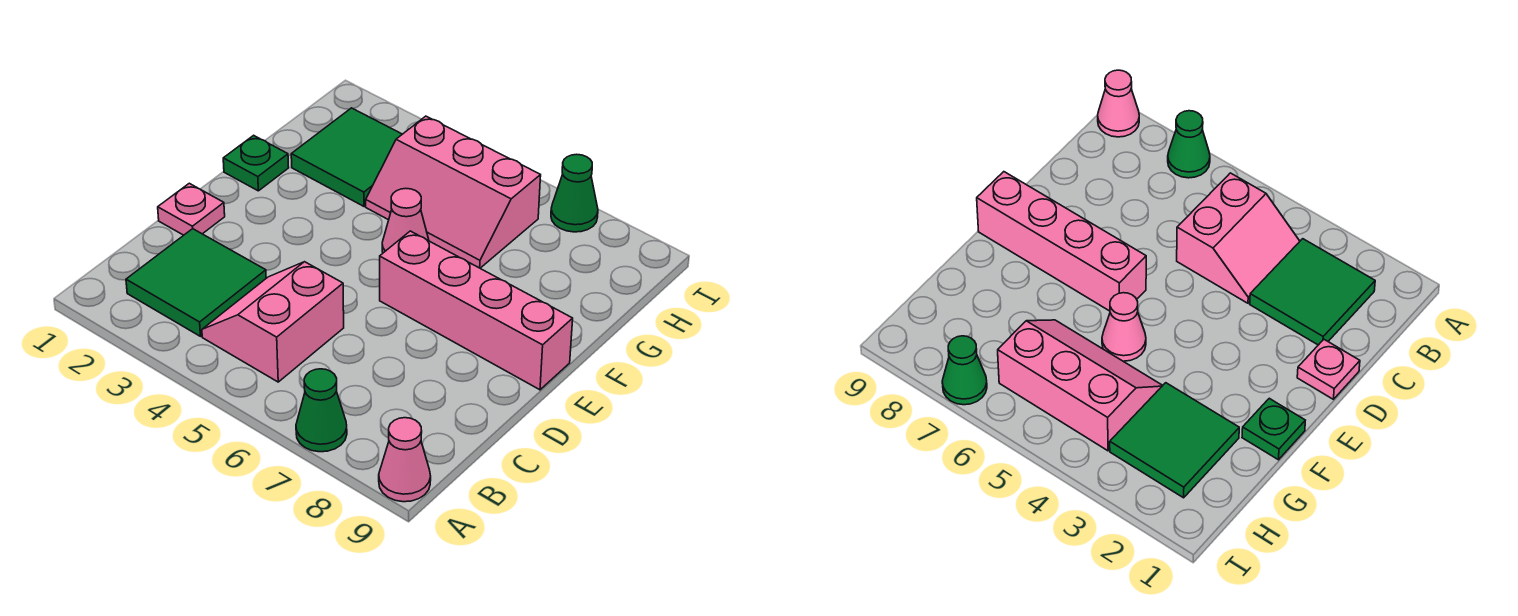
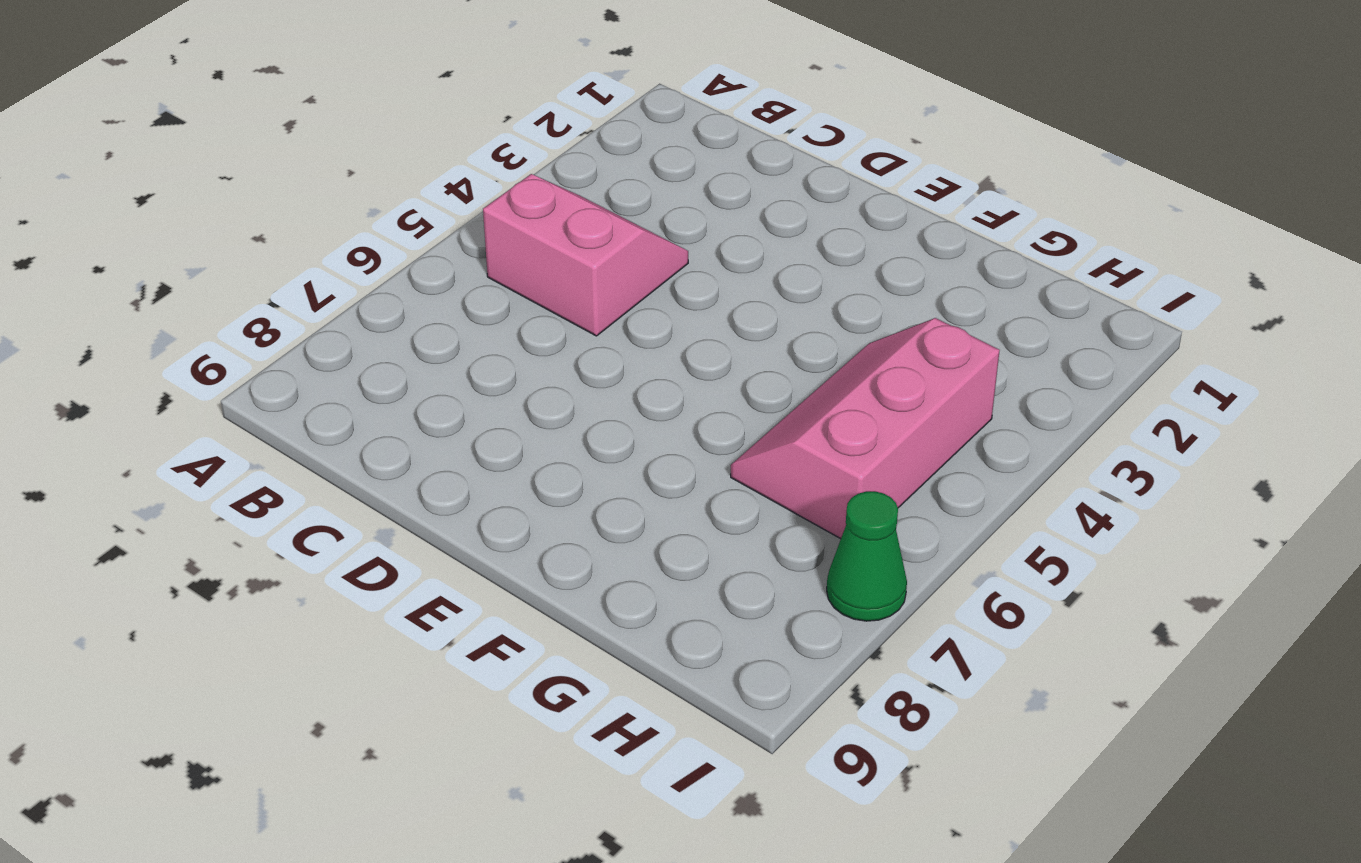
none -> green cone A7 level 1
none -> pink cone A9 level 1

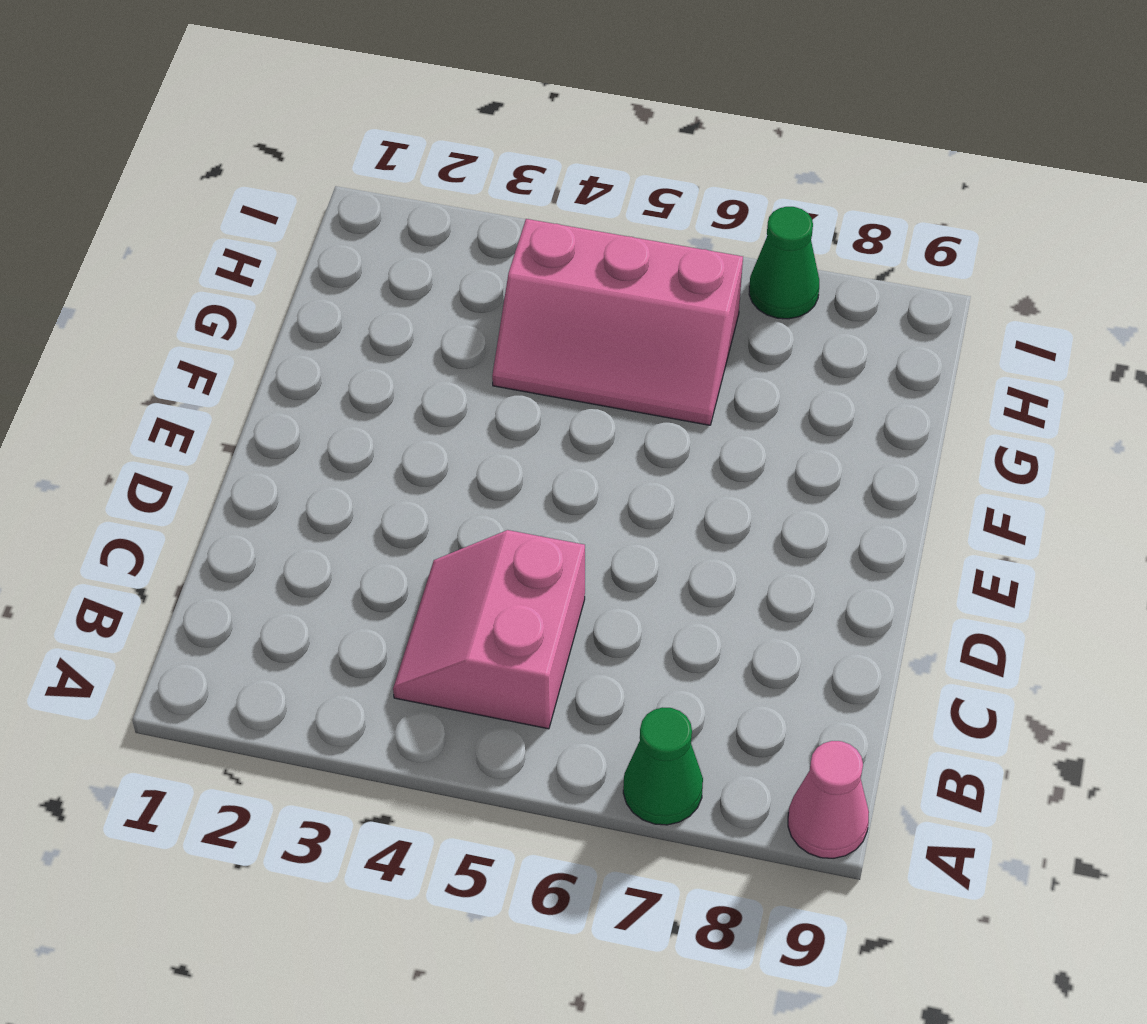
none -> green tile B2:C3 level 1
none -> pink plate D1 level 1

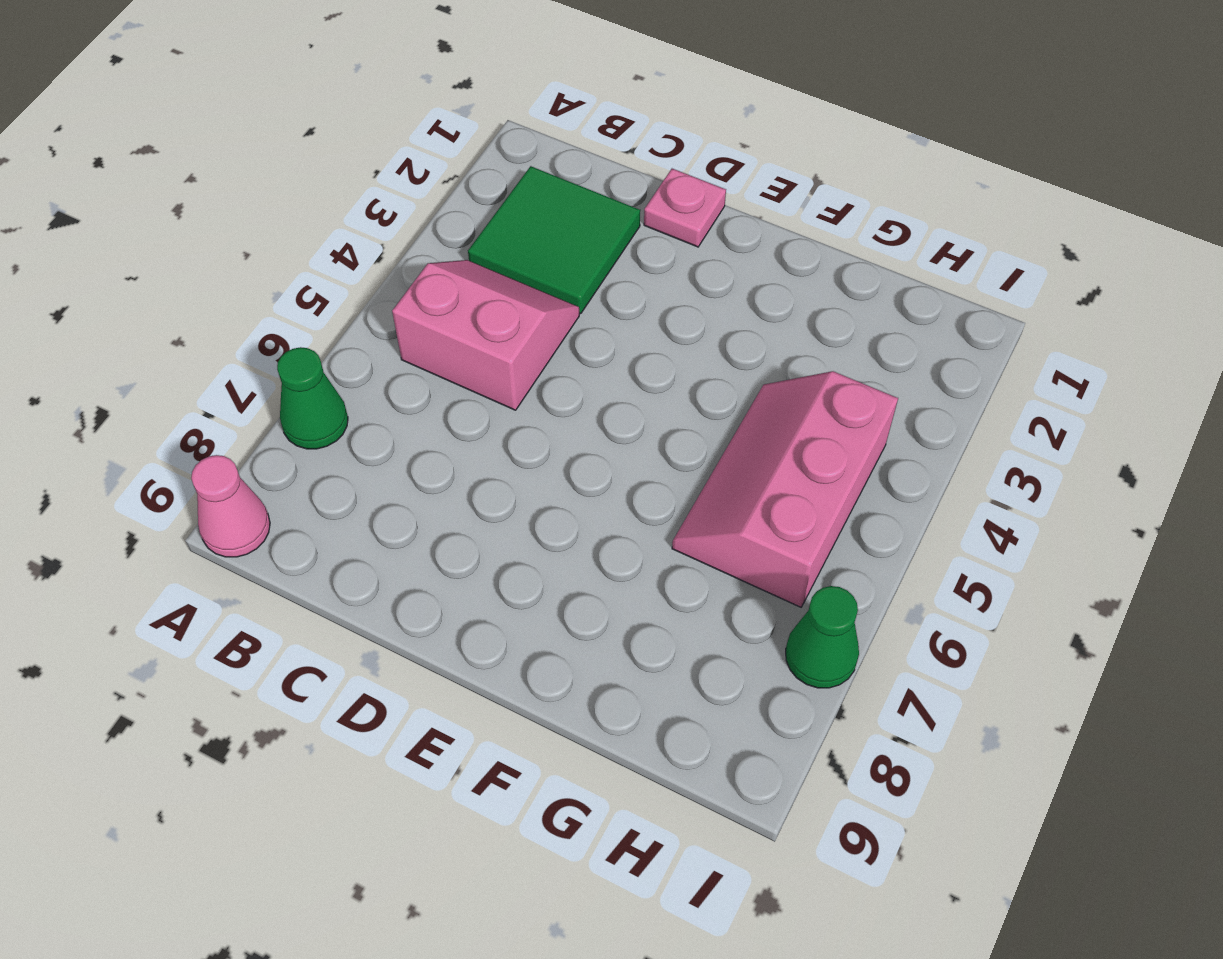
none -> pink brick E6:E9 level 1
none -> green plate F1 level 1

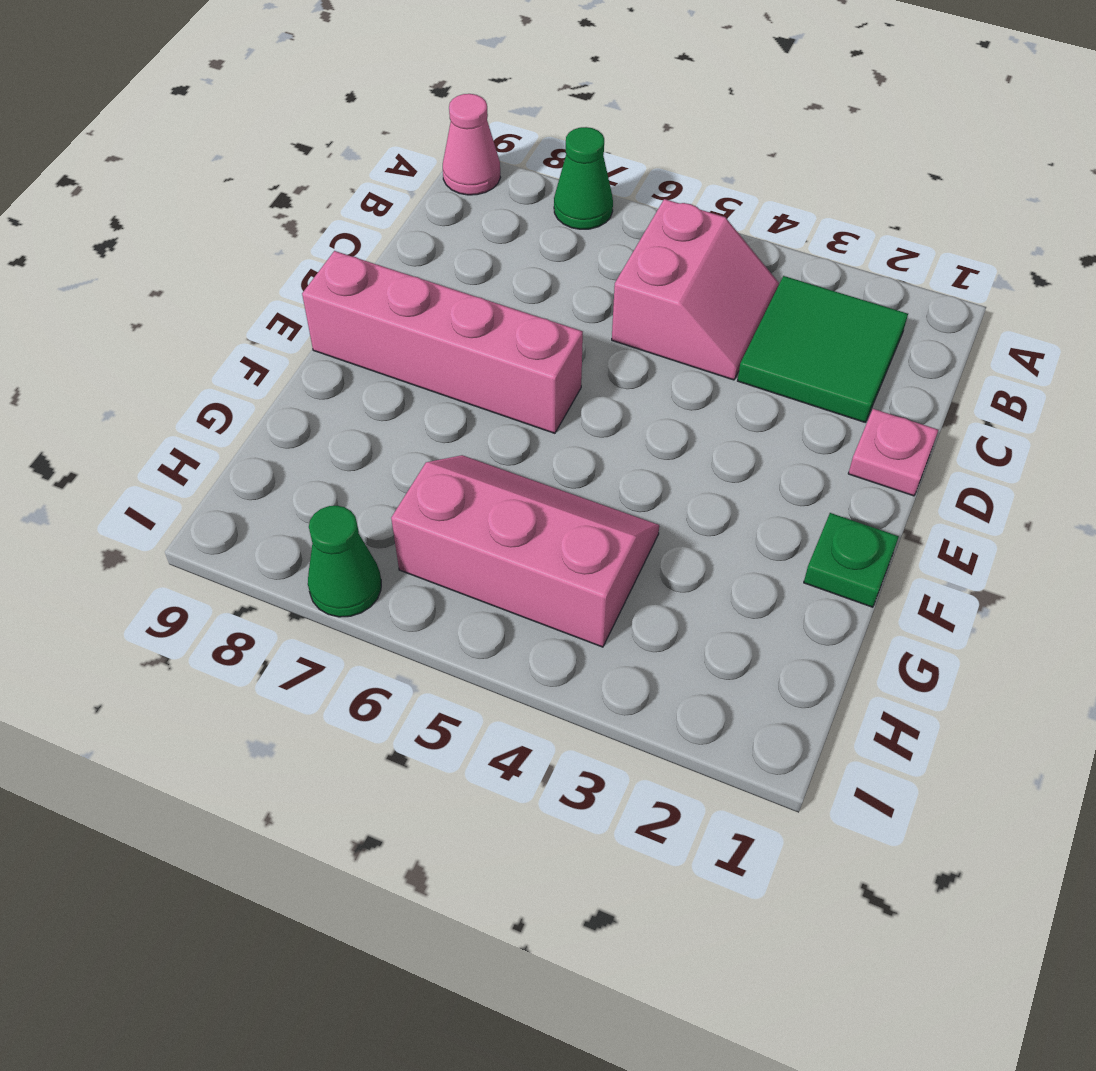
none -> pink cone F5 level 1
none -> green tile G2:H3 level 1

